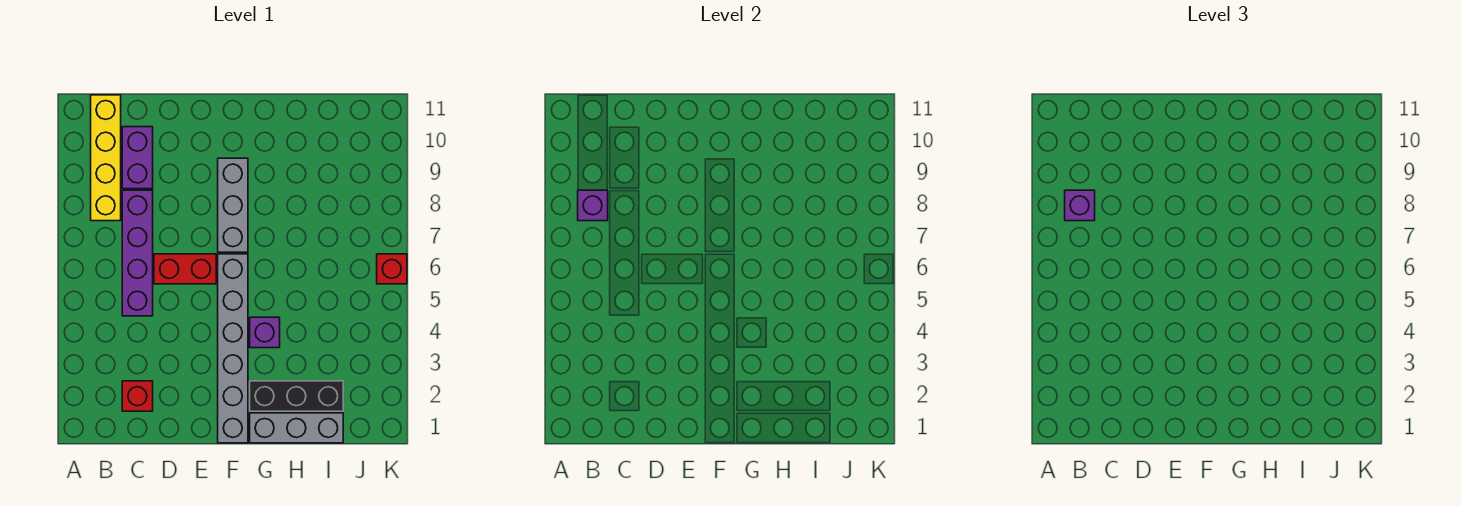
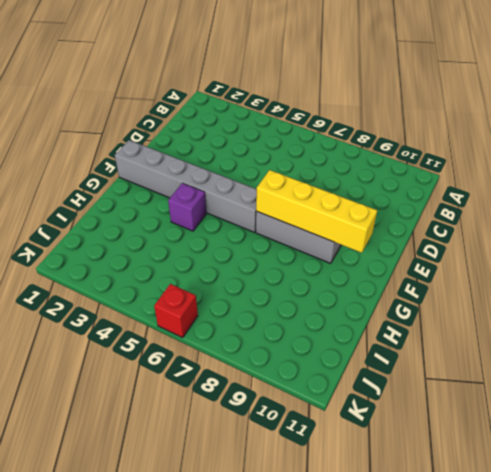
yellow brick F7:F10 level 2 -> yellow brick B8:B11 level 1
none -> red brick C2 level 1
none -> purple brick C5:C8 level 1
none -> purple brick C9:C10 level 1

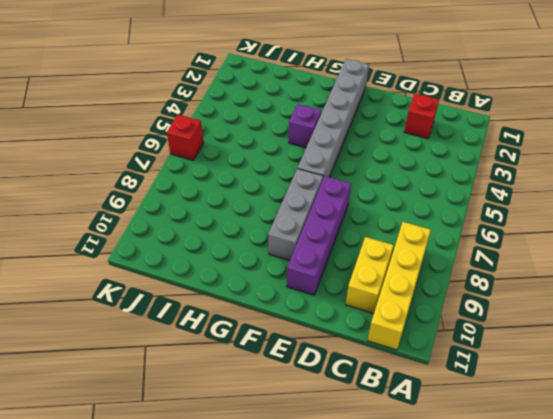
yellow brick C9:C10 level 1 -> purple brick C9:C10 level 1
purple brick E7:E10 level 1 -> purple brick C5:C8 level 1
none -> red brick D6:E6 level 1
none -> grey brick G1:I1 level 1
none -> black brick G2:I2 level 1

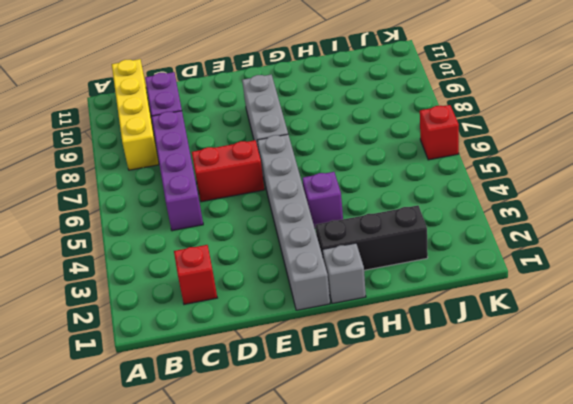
grey brick G1 level 1 -> grey brick G1:I1 level 1
none -> purple brick B8 level 2
none -> purple brick B8 level 3

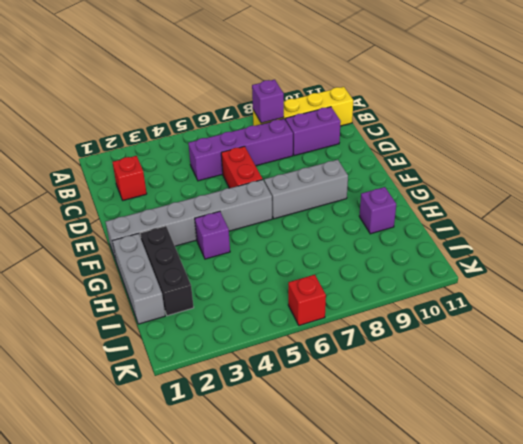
purple brick H10 level 1 -> purple brick B8 level 3

